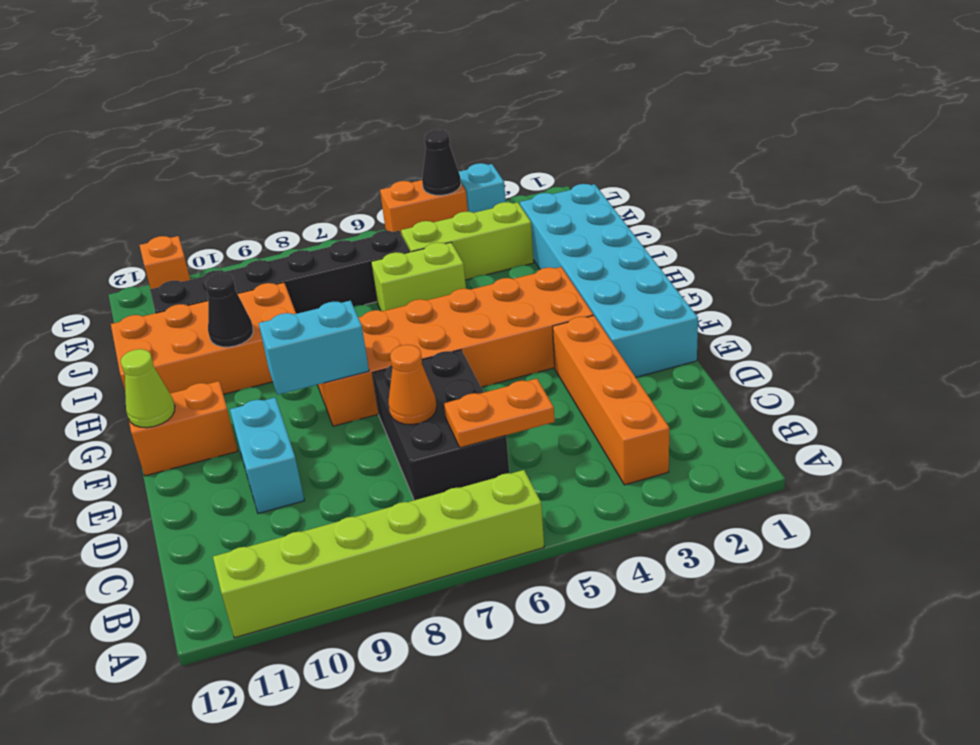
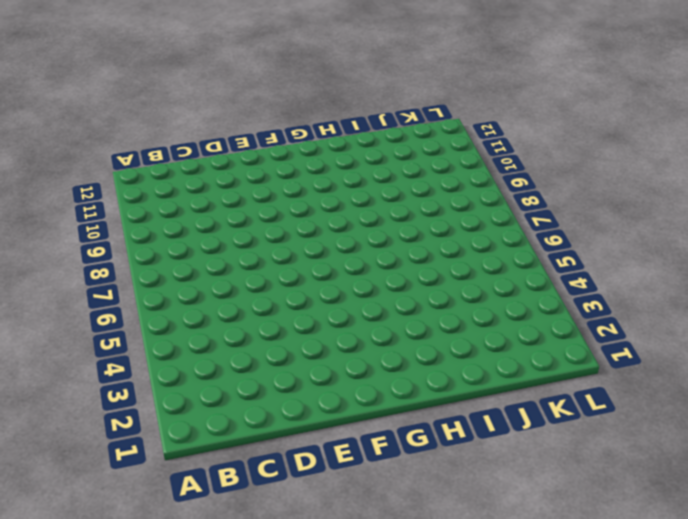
none -> lime brick A6:A11 level 1
none -> orange brick B3:E3 level 1
none -> black brick C6:E7 level 1

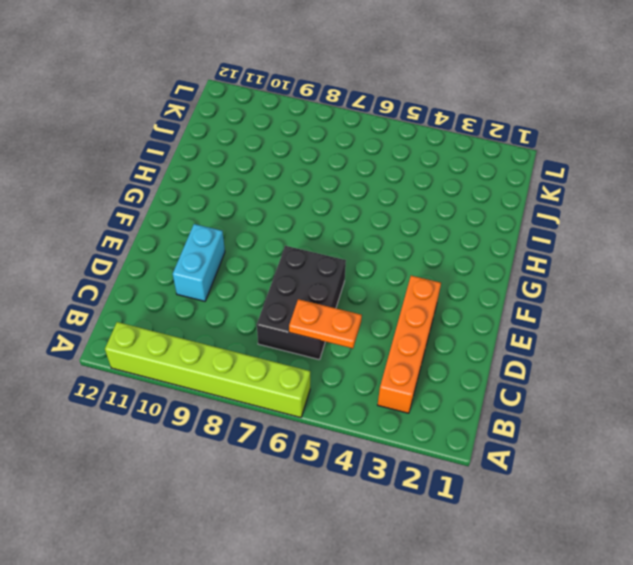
none -> cyan brick E1:J2 level 1
none -> orange brick F3:G8 level 1
none -> orange brick F11:F12 level 1

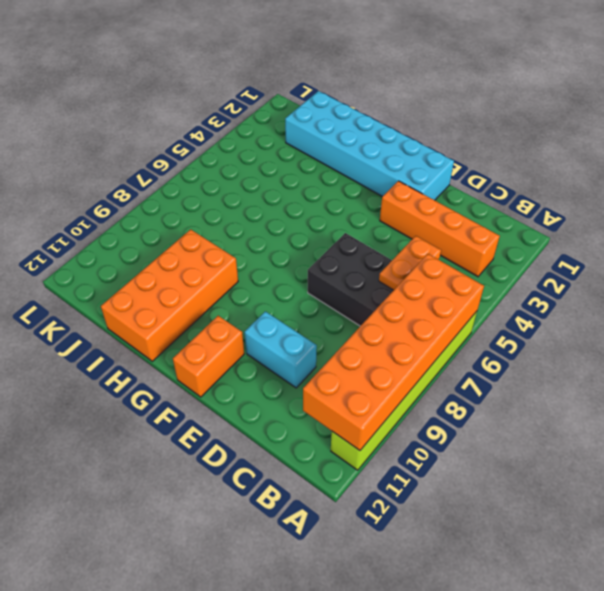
orange brick A6:B11 level 2 -> orange brick F3:G8 level 1
none -> lime brick I5:I6 level 1
none -> lime brick J3:J5 level 1
none -> black brick J6:J11 level 1

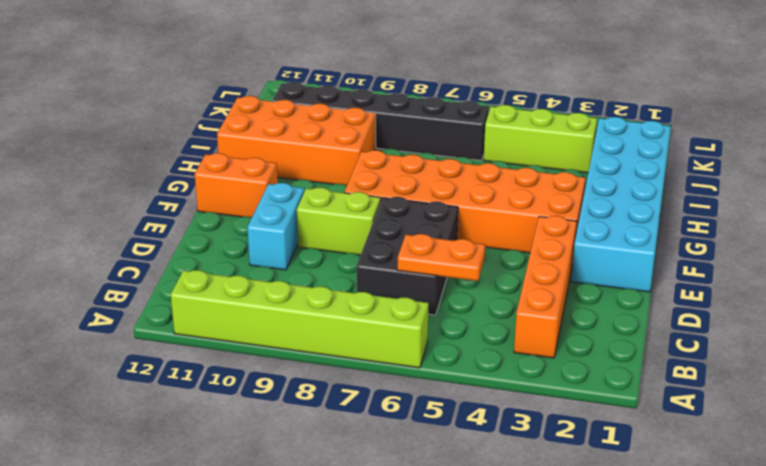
lime brick E8:E9 level 1 -> lime brick I5:I6 level 1
none -> cyan brick L3 level 1
none -> orange brick L4:L5 level 1
none -> orange brick L11 level 1

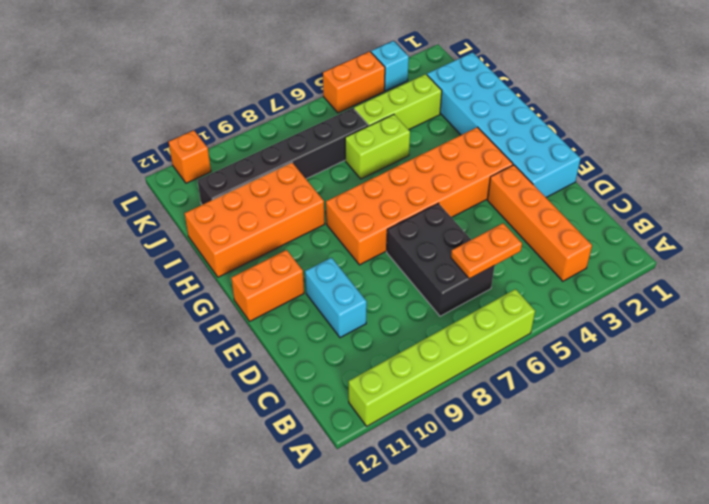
none -> orange cone D7 level 2
none -> cyan brick F8:F9 level 2
none -> lime cone F12 level 2

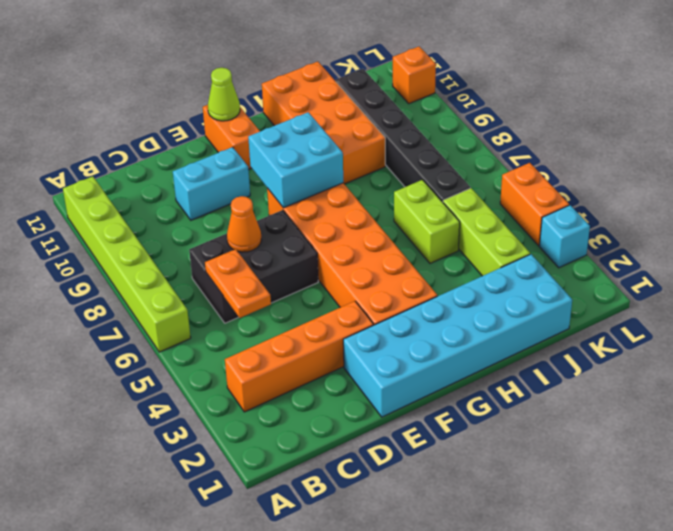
cyan brick F8:G9 level 2 -> cyan brick F8:F9 level 2
none -> black cone H10 level 2
none -> black cone L4 level 2

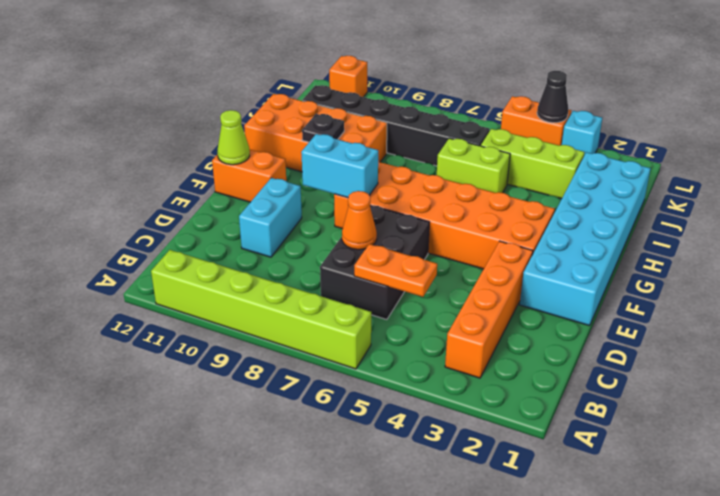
black plate H10 level 2 -> black cone H10 level 2

